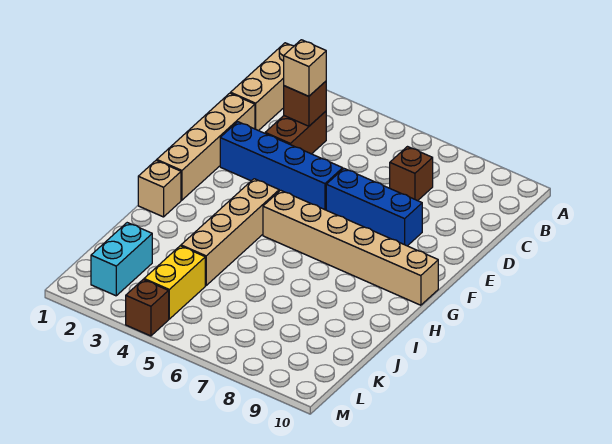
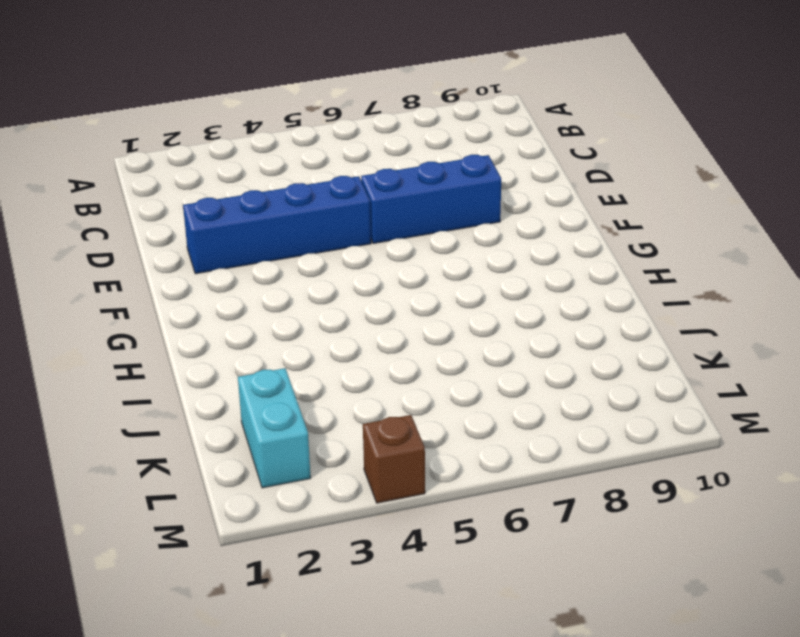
none -> tan brick A1:C1 level 1
none -> brown brick C3:D3 level 1
none -> brown brick C7 level 1

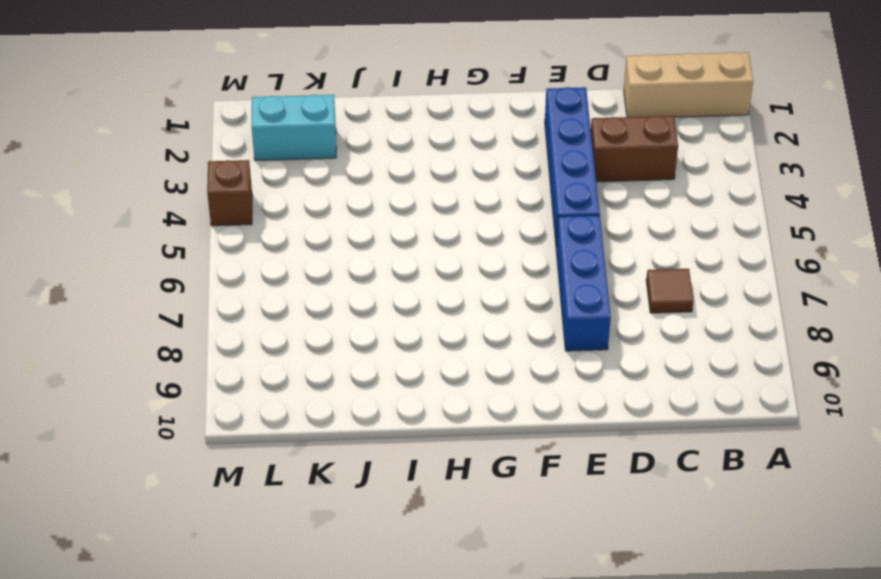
brown tile C7 level 1 -> brown brick C7 level 1
none -> tan brick D1:G1 level 1
none -> tan brick G4:J4 level 1
none -> tan brick G5:G10 level 1

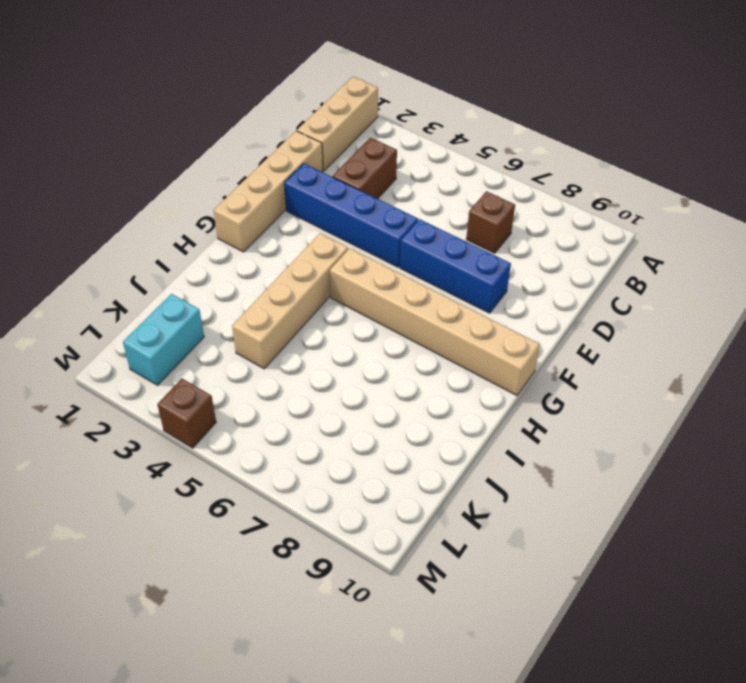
none -> tan brick H1 level 1
none -> yellow brick K4:L4 level 1
none -> brown brick C3 level 2

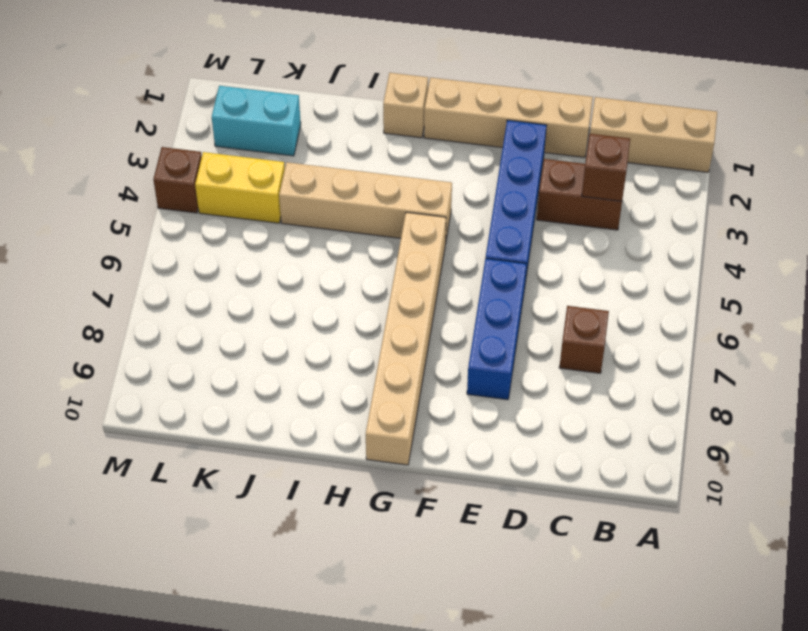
none -> tan brick C3 level 3

